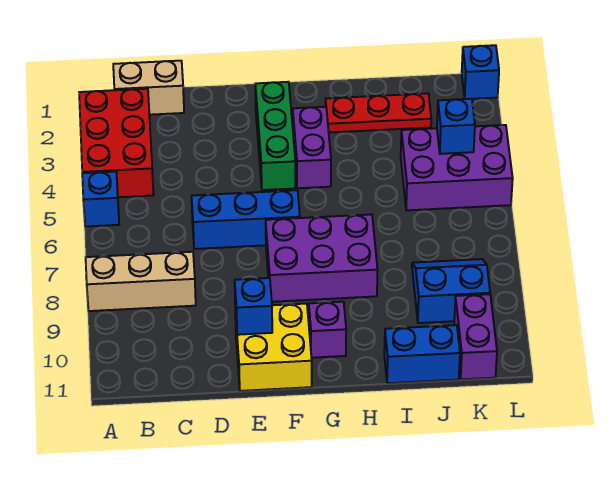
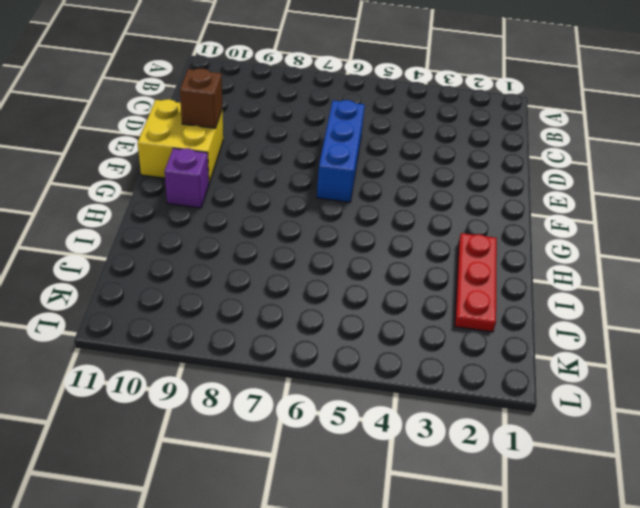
brown brick E10 level 2 -> blue brick E10 level 2
none -> red brick A2:B4 level 1
none -> blue brick A5 level 1
none -> tan brick A8:C8 level 1

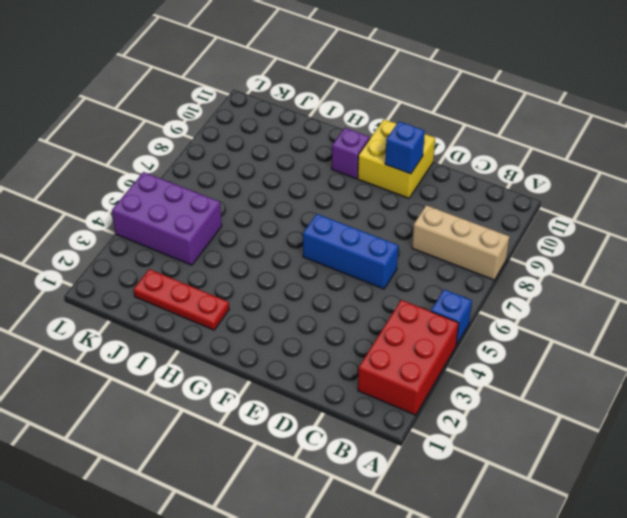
none -> tan brick B1:C1 level 1
none -> green brick F2:F4 level 1
none -> purple brick F7:H8 level 1

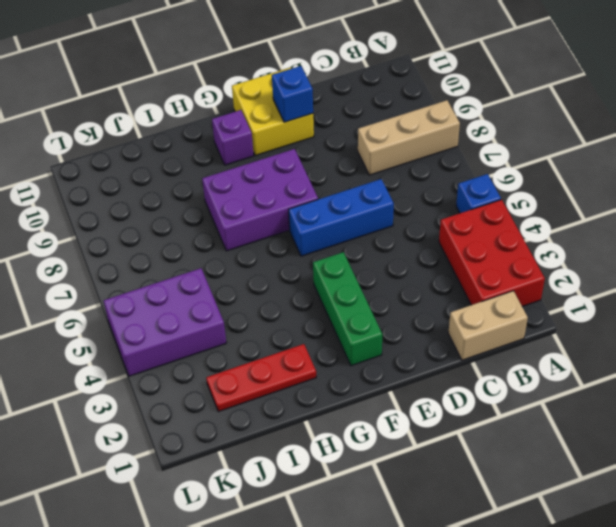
none -> purple brick G3:G4 level 1
none -> blue brick I11:J11 level 1
none -> blue slope J8:K9 level 1 top 9

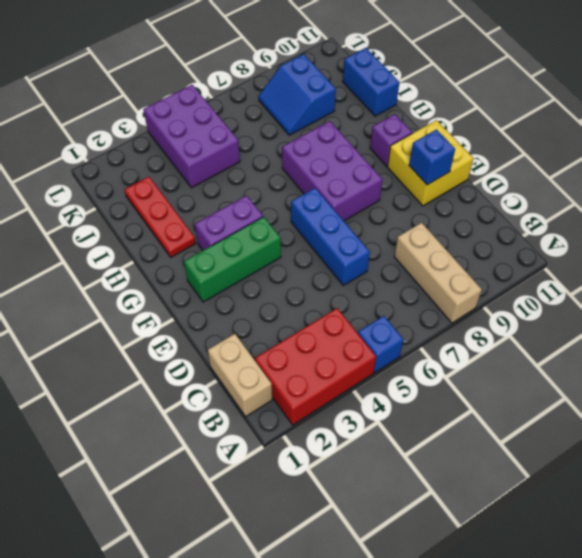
none -> purple brick K10:K11 level 1
none -> blue brick L1 level 1
none -> blue brick K4 level 2

